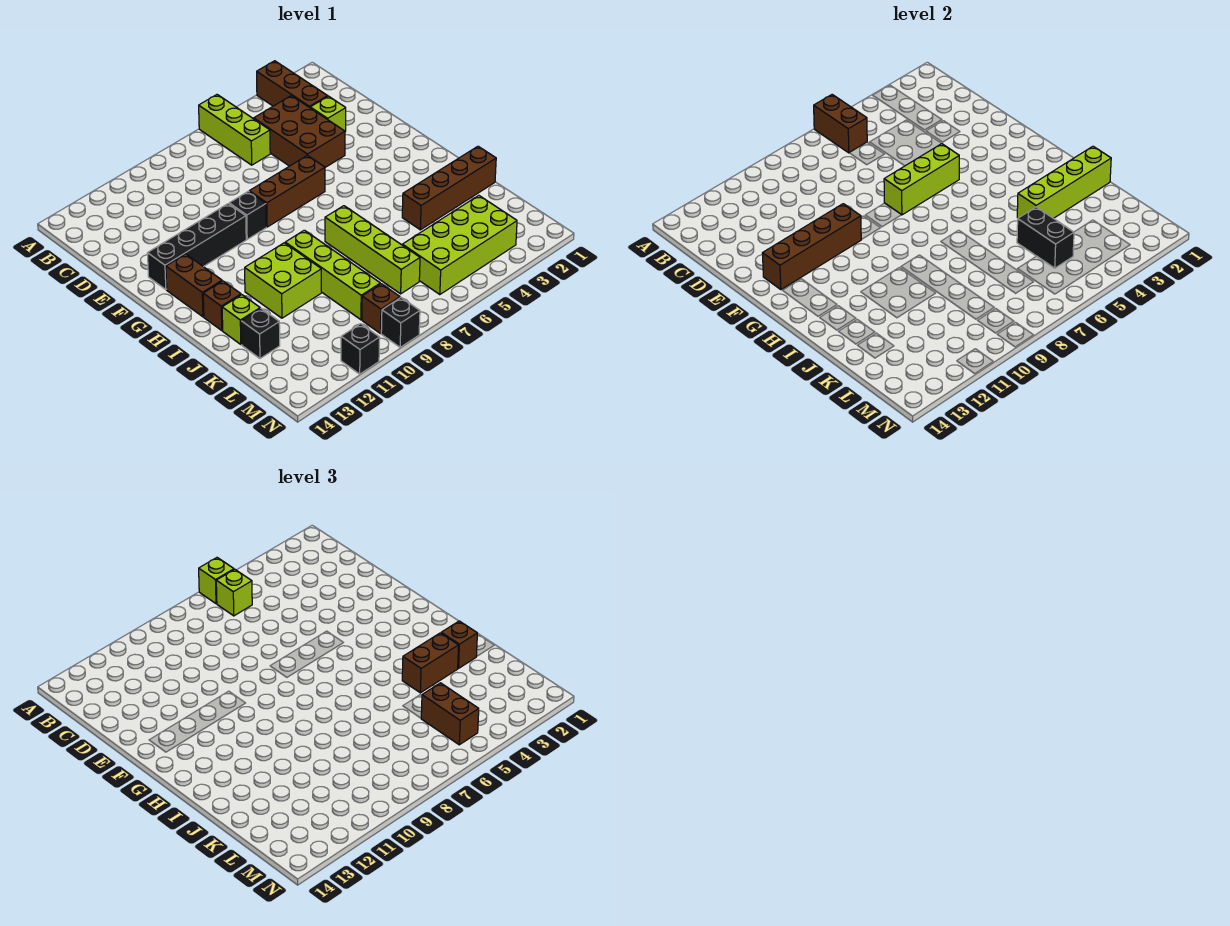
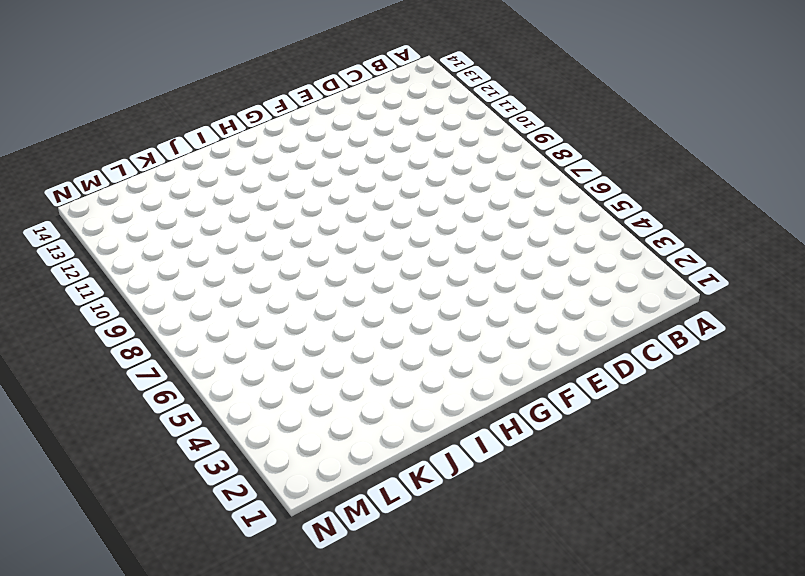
none -> brown brick A3:C3 level 1
none -> lime brick A6:C6 level 1
none -> brown brick C4:E5 level 1

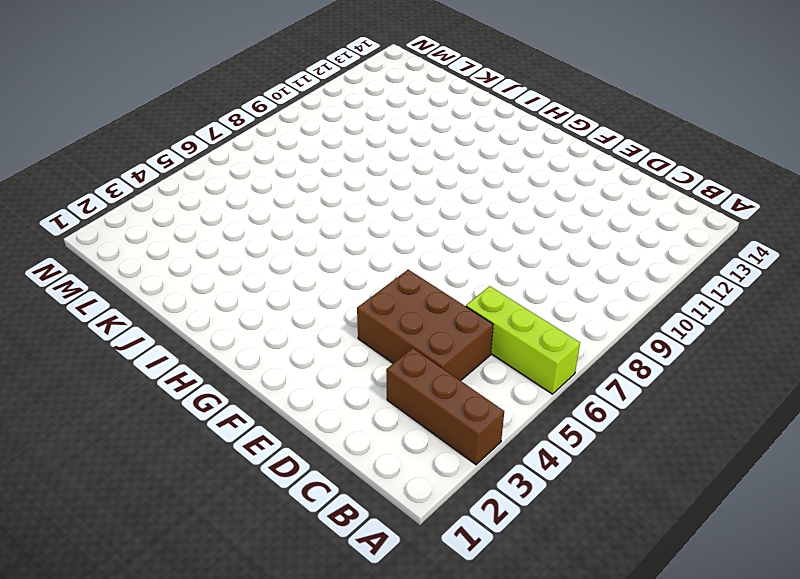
none -> lime brick D3 level 1
none -> brown brick F6:F8 level 1
none -> black brick F9 level 1

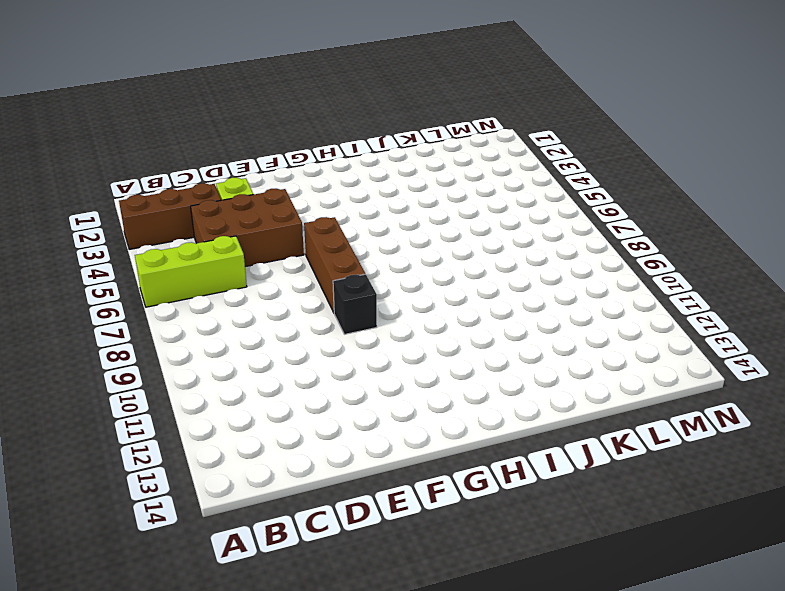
none -> black brick F10:F13 level 1
none -> brown brick G13:H13 level 1
none -> lime brick I7:L7 level 1

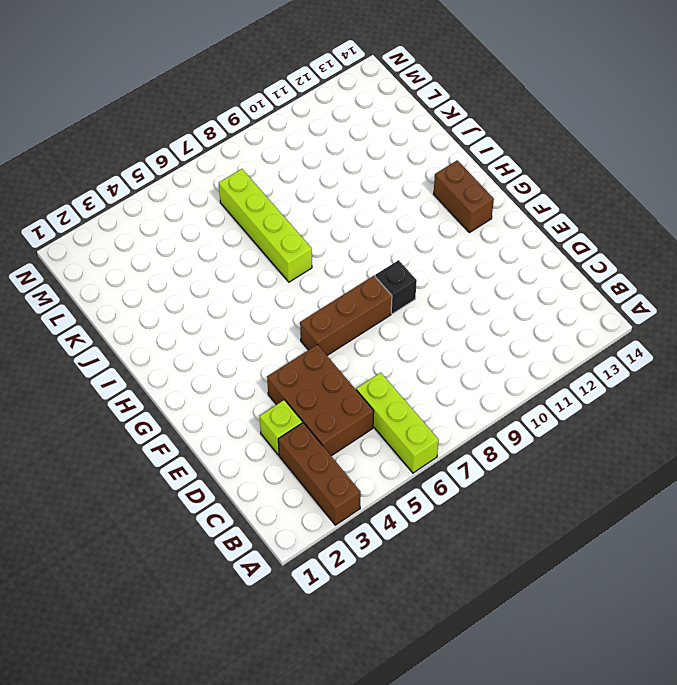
none -> black brick F10:F13 level 1
none -> lime brick I9:L9 level 1
none -> lime brick I10:J11 level 1

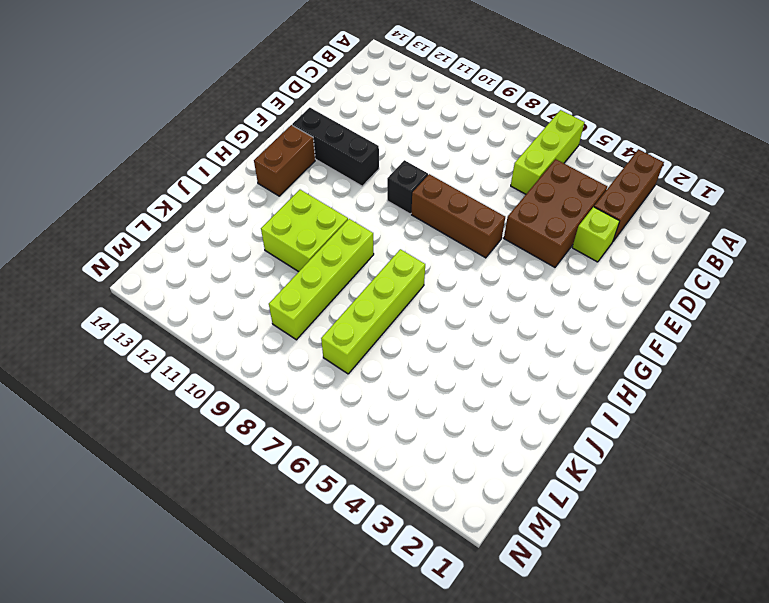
black brick F11:F13 level 1 -> black brick F10:F13 level 1
none -> brown brick I13 level 1
none -> brown brick J1:J4 level 1
none -> lime brick J13 level 1

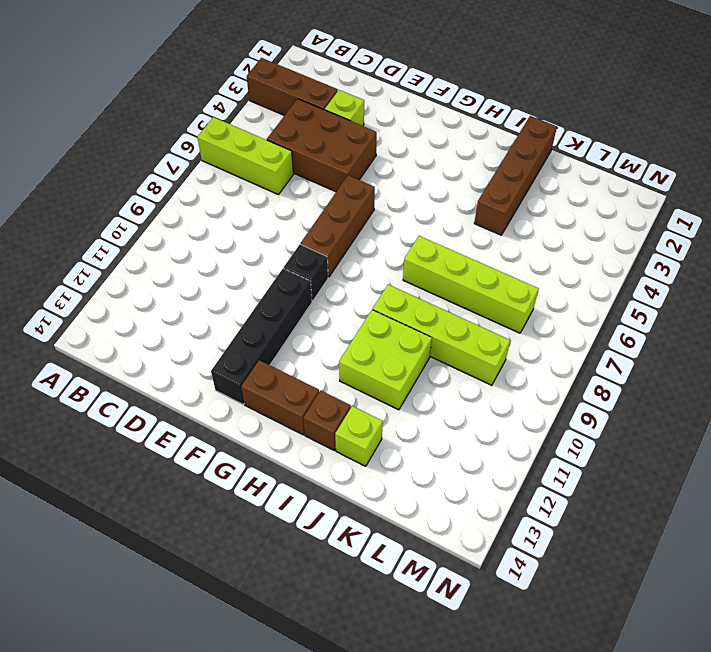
none -> black brick K13 level 1
none -> lime brick L3:M6 level 1
none -> brown brick M9 level 1

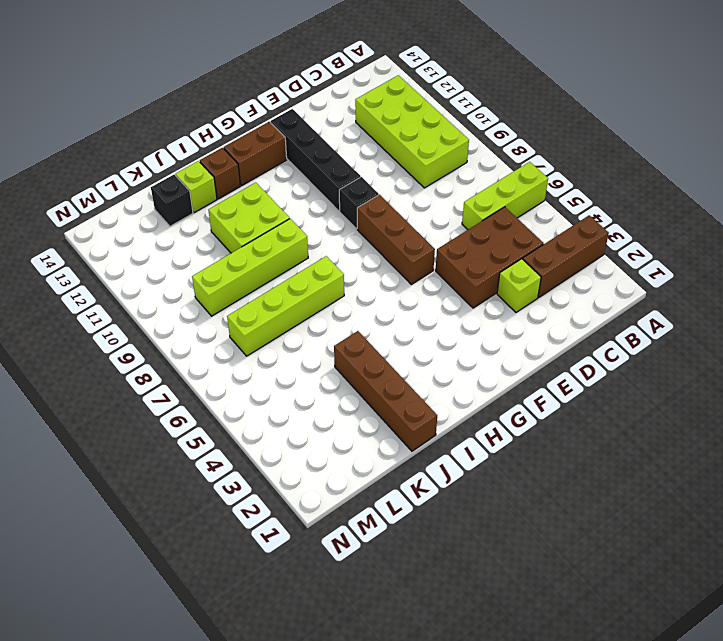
lime brick B9:C12 level 1 -> lime brick L3:M6 level 1
none -> brown brick M9 level 1
none -> black brick N9 level 1
none -> black brick N11 level 1

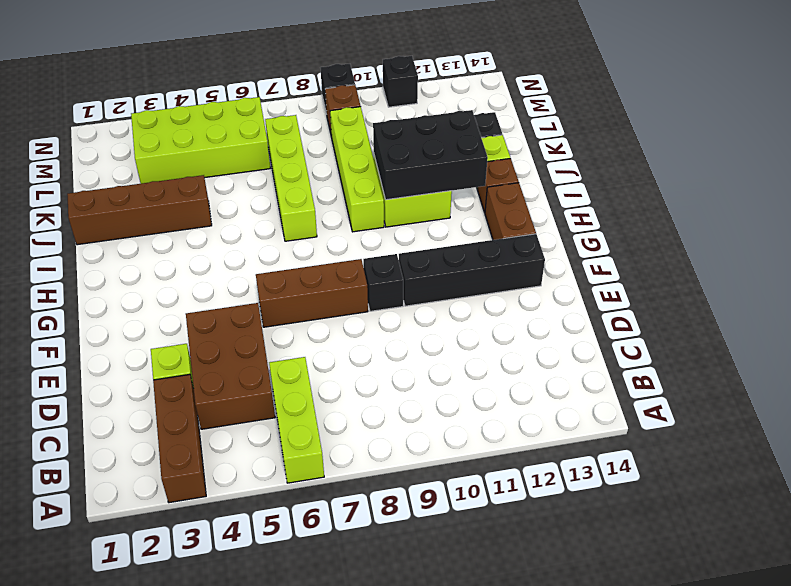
black brick I10:J12 level 2 -> none
none -> brown brick A6:B6 level 2
none -> lime brick F5:F7 level 2
none -> brown brick F10:F13 level 2

